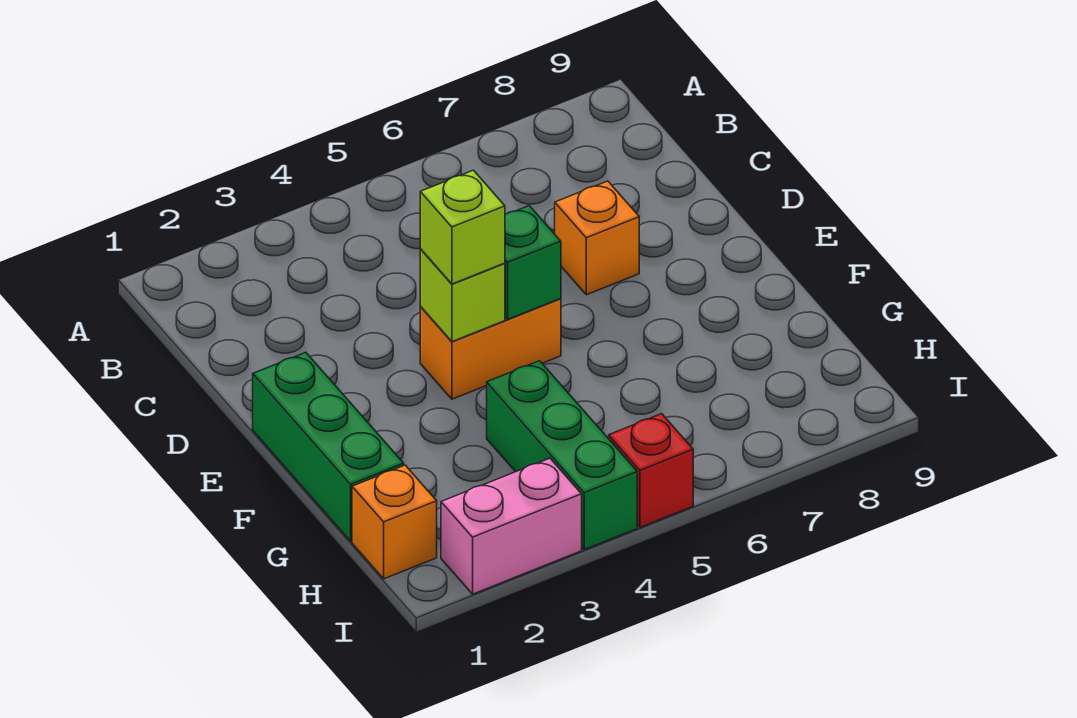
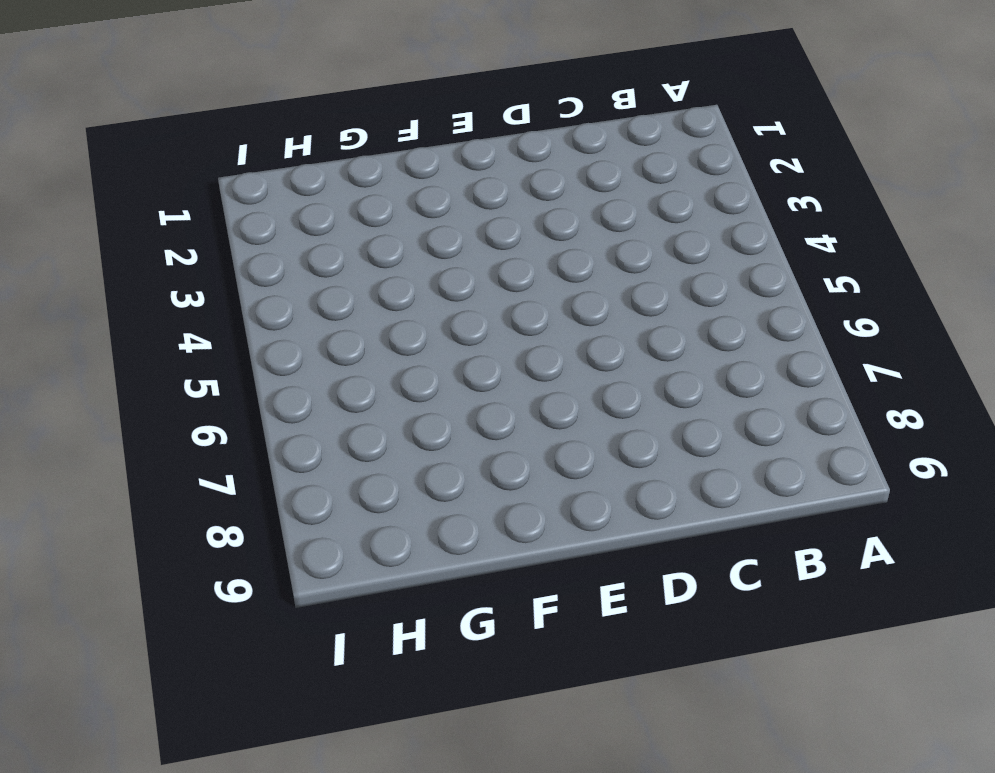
none -> orange brick D7 level 1
none -> green brick E1:G1 level 1

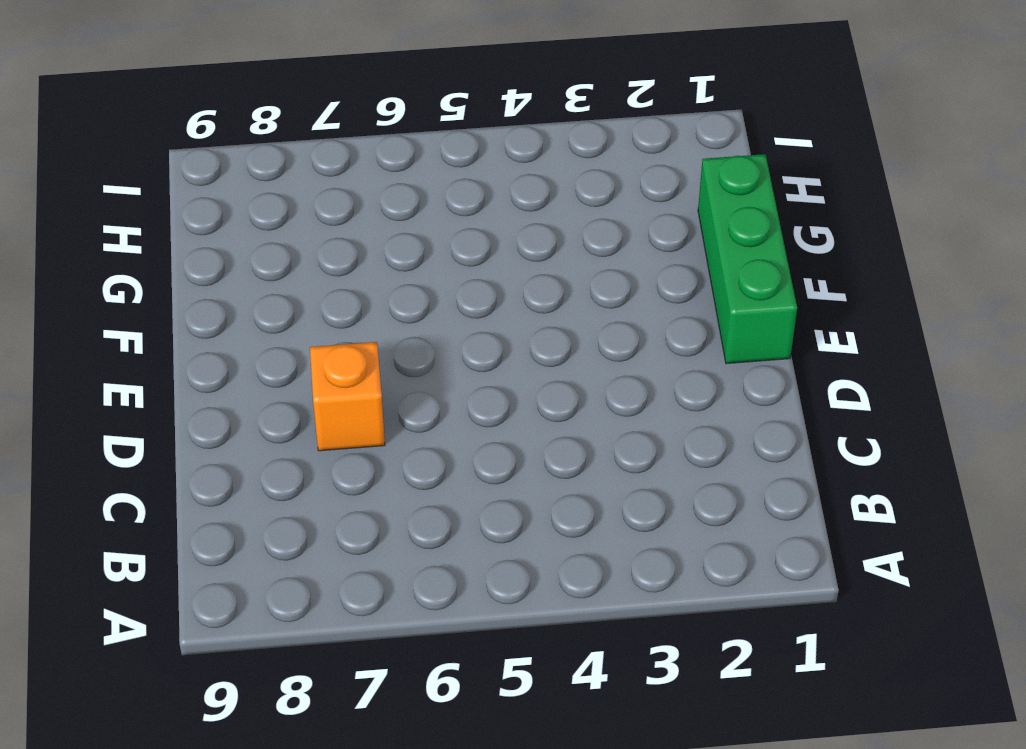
none -> orange brick E4:E5 level 1
none -> green brick G4:I4 level 1

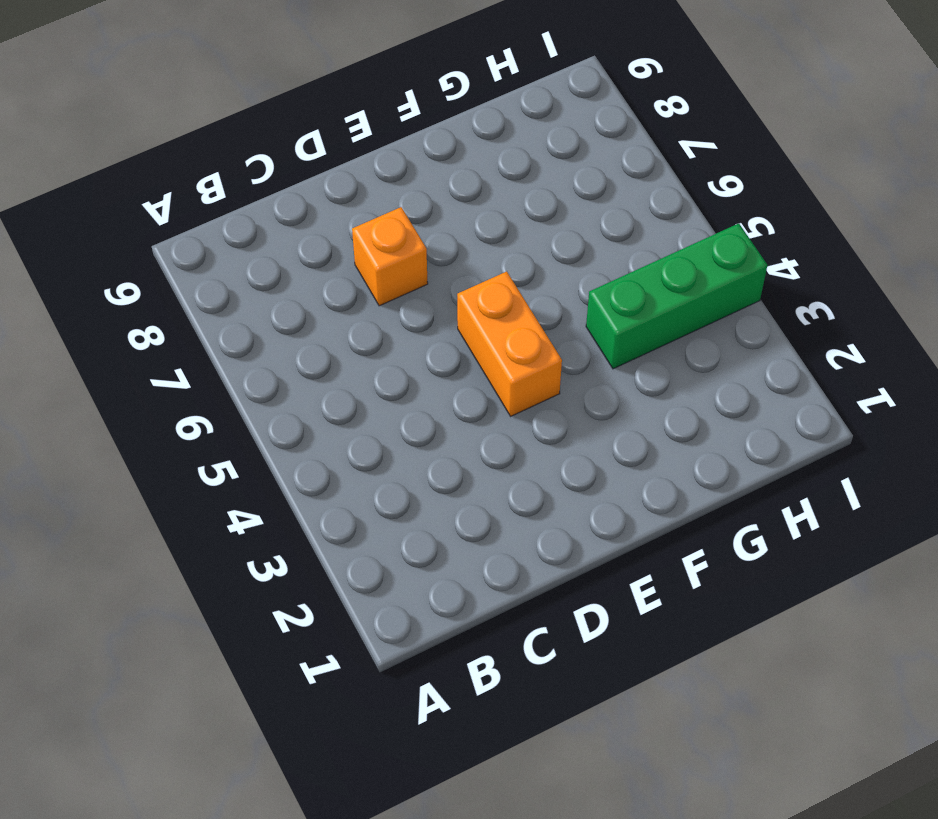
none -> green brick E1:G1 level 1
none -> orange brick H1 level 1

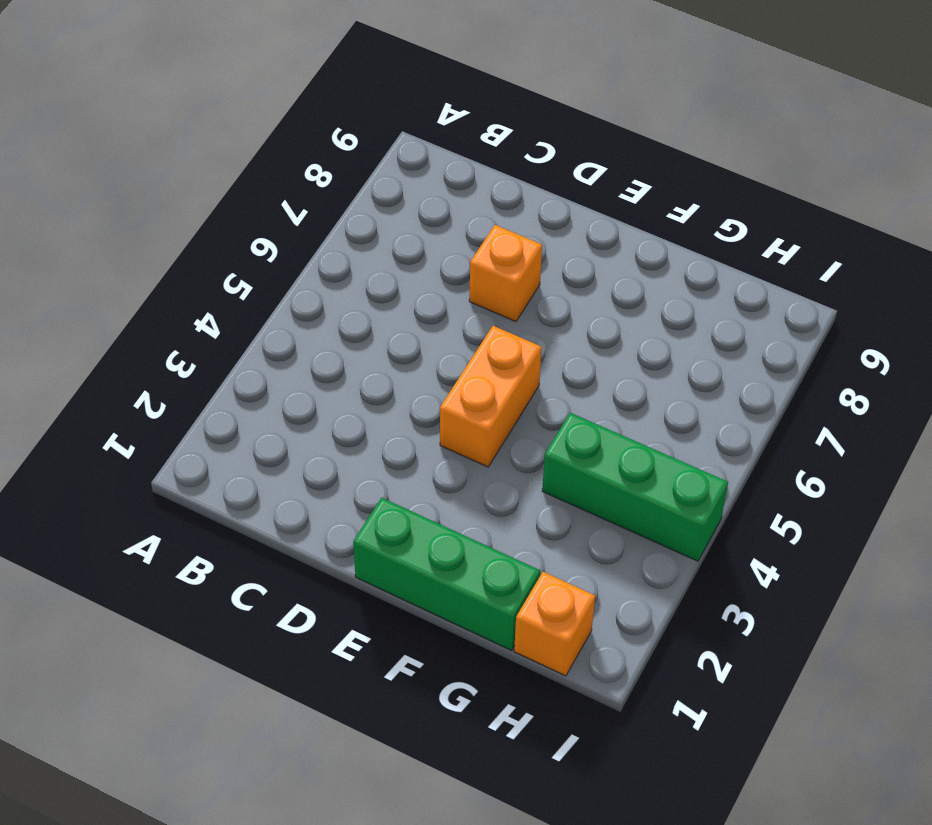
none -> pink brick I2:I3 level 1
none -> red brick I5 level 1

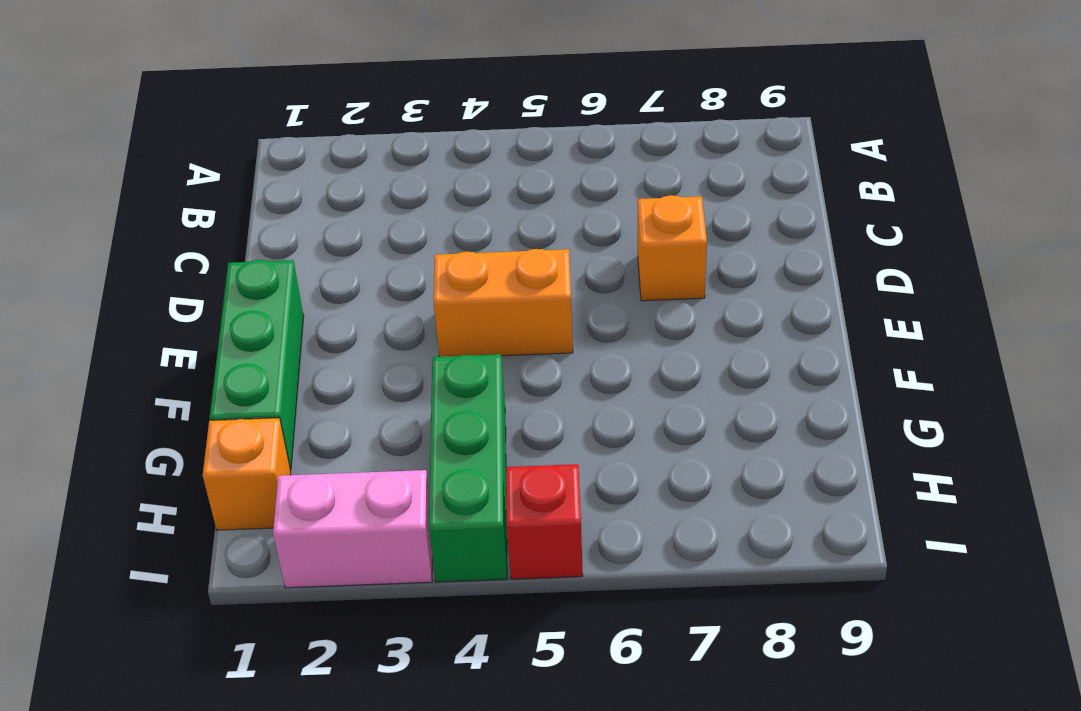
none -> lime brick E4 level 2
none -> green brick E5 level 2

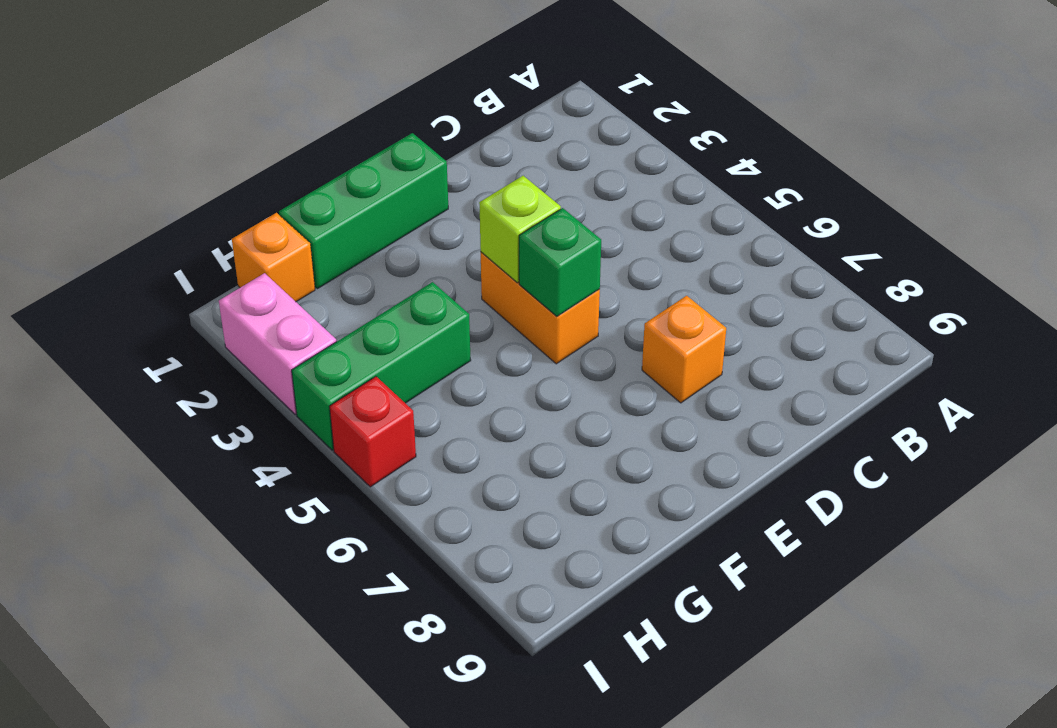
none -> lime brick E4 level 3

